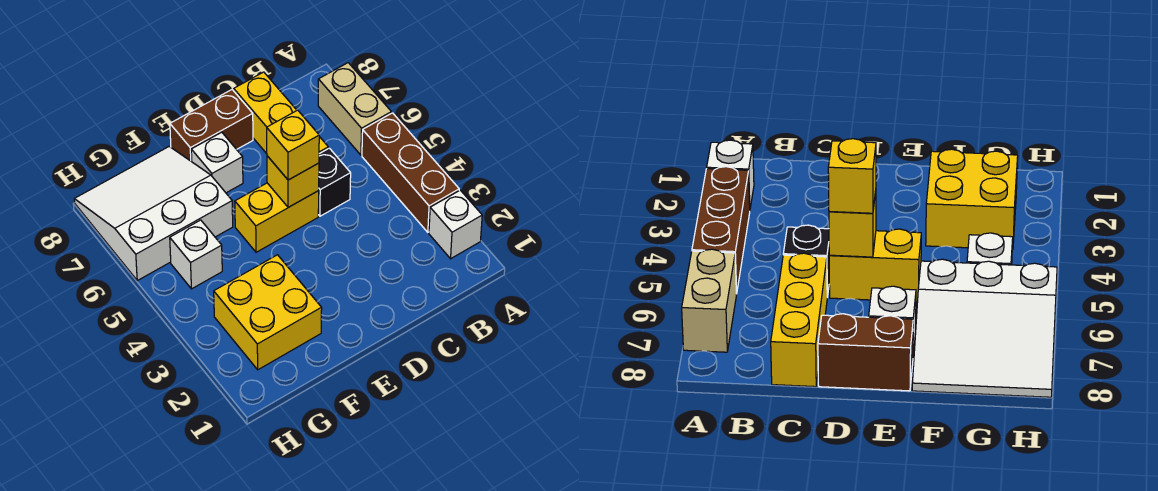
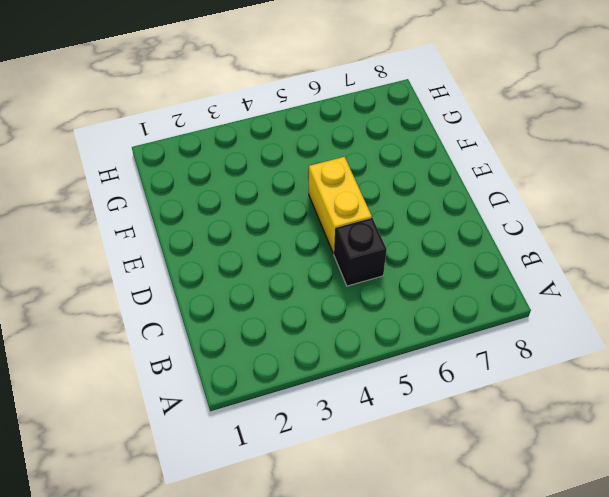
none -> white brick A2 level 1
none -> brown brick A3:A5 level 1
none -> tan brick A6:A7 level 1

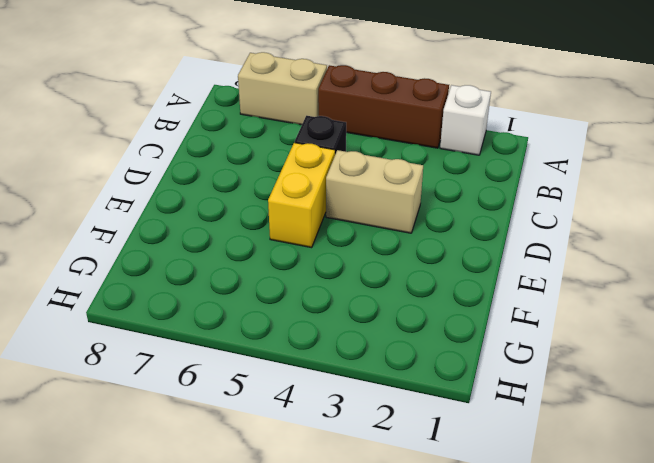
tan brick D3:D4 level 1 -> none
none -> yellow brick C6:C8 level 1
none -> brown brick D8:E8 level 1
none -> white brick E7 level 1

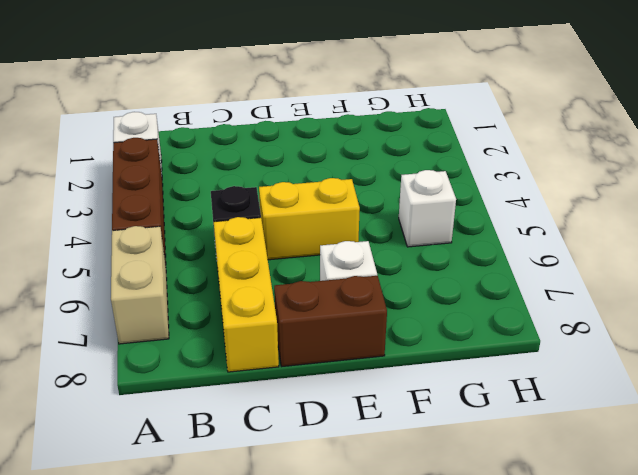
none -> yellow brick F2:G3 level 1
none -> white slope F6:H8 level 1 top 6
none -> yellow brick D5 level 2

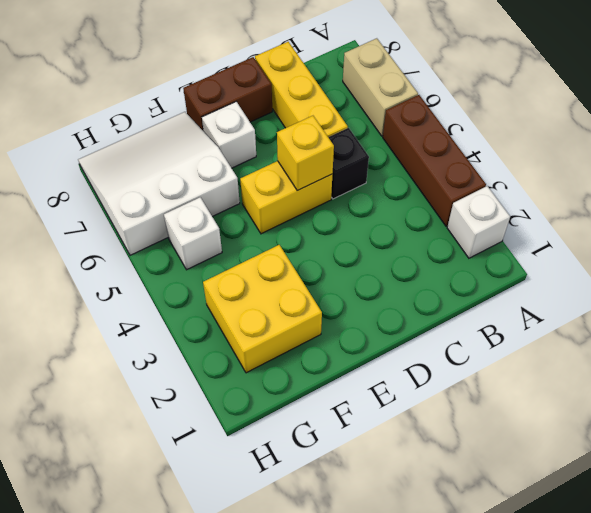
none -> yellow brick D5 level 3

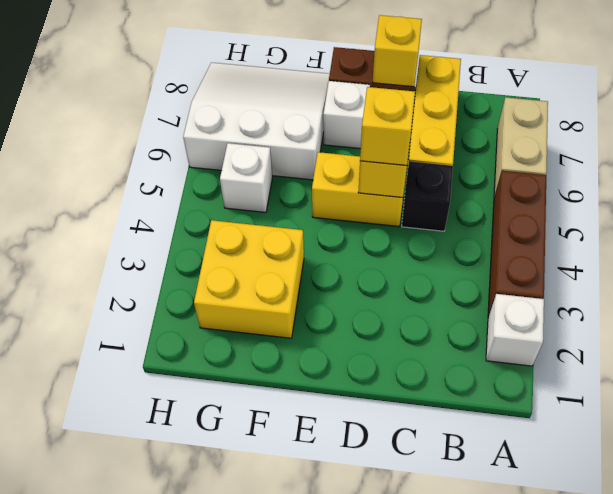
yellow brick D8 level 2 -> none

